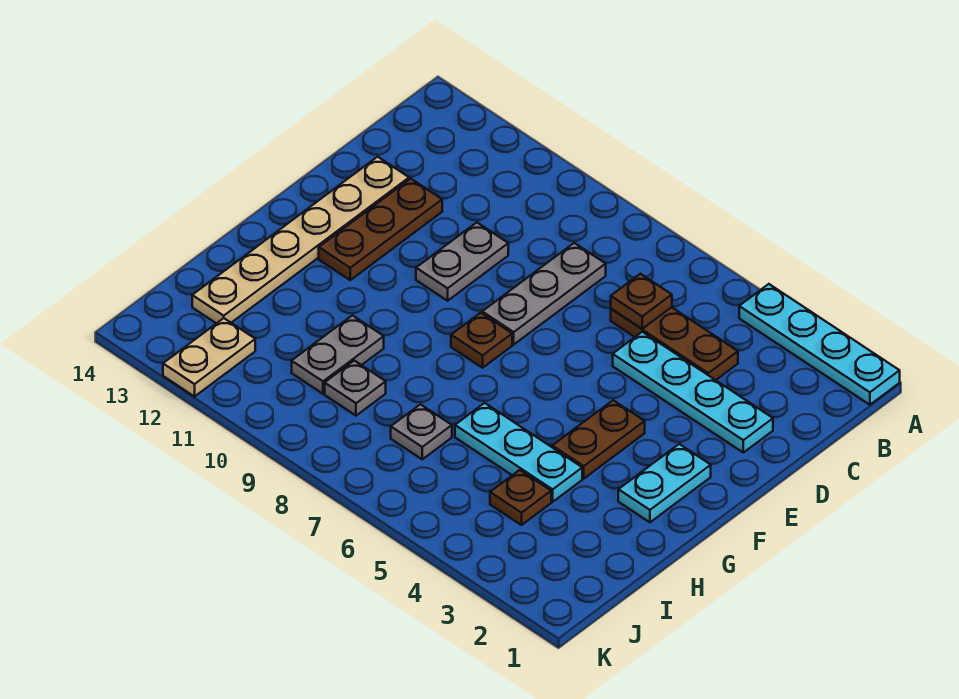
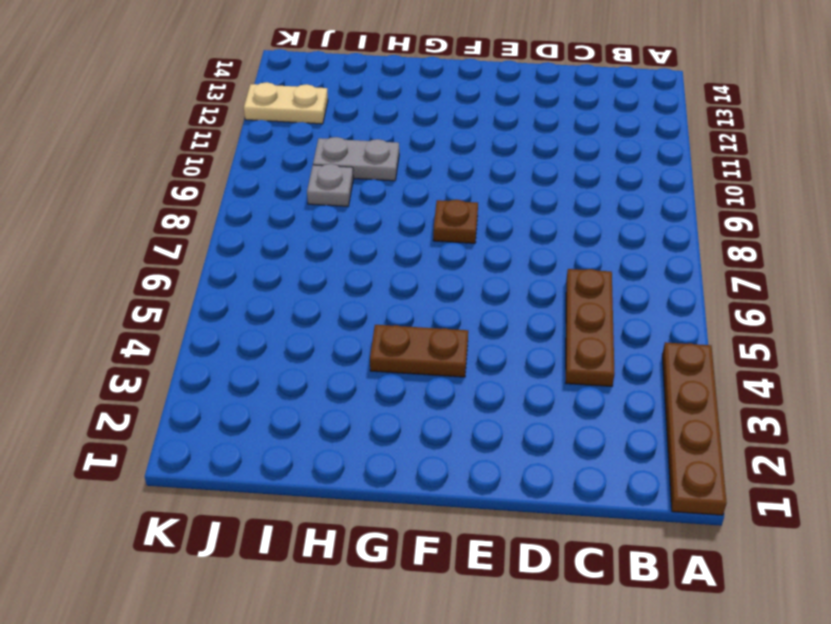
brown plate A1:A4 level 1 -> cyan plate A1:A4 level 1
none -> grey plate C8:E8 level 1
none -> cyan plate D2:D5 level 1
none -> grey plate D10:E10 level 1

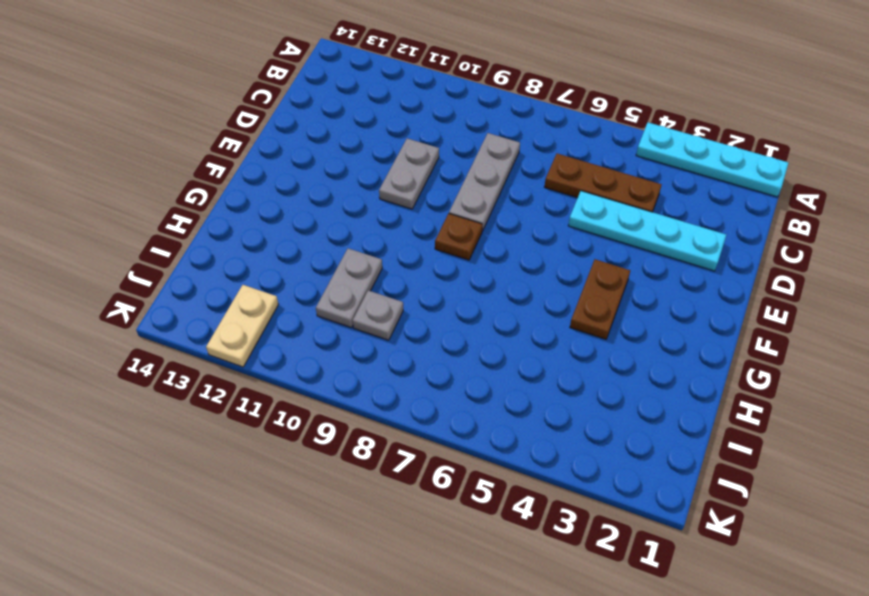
none -> brown plate D12:F12 level 1
none -> tan plate D13:I13 level 1
none -> cyan plate F2:G2 level 1

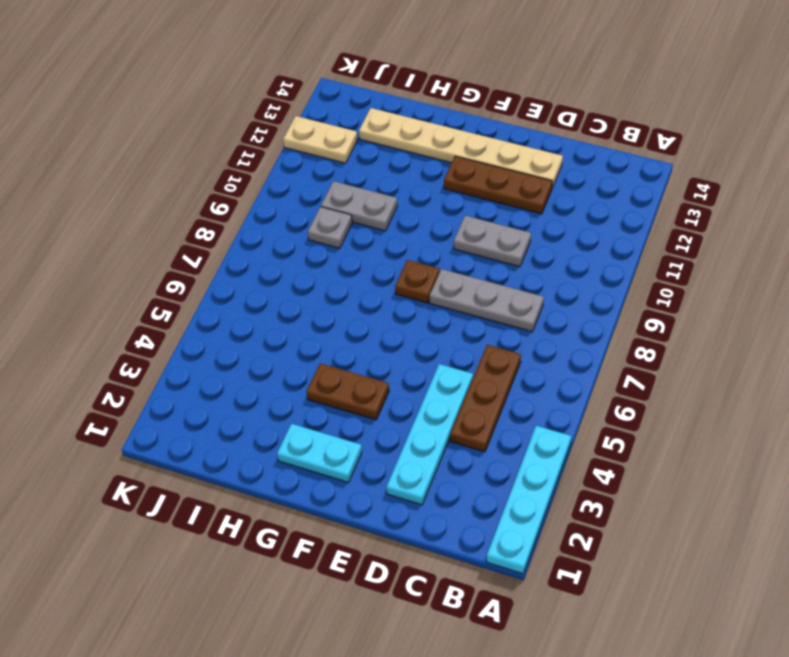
none -> cyan plate H4:H6 level 1
none -> brown plate I4 level 1
none -> grey plate I7 level 1

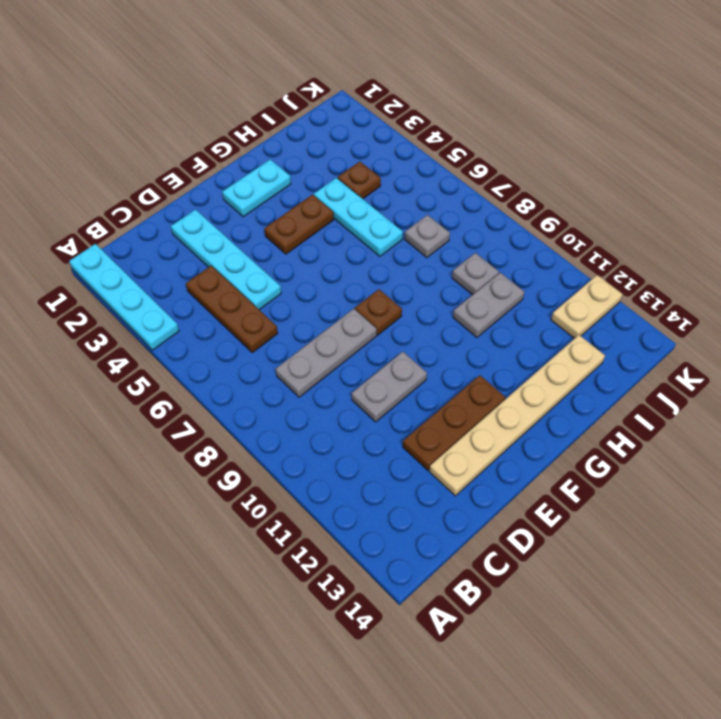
none -> brown plate C6 level 2

